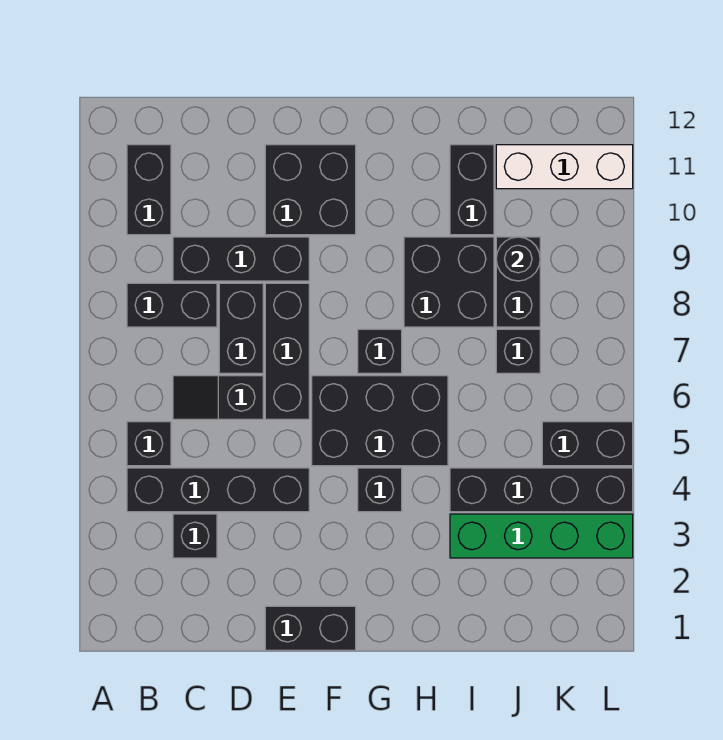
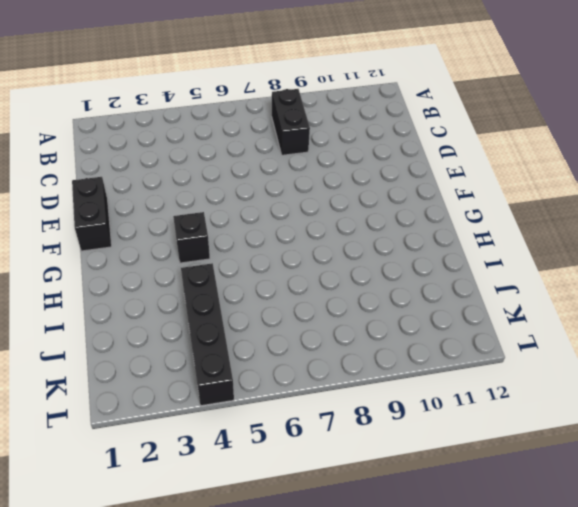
none -> black brick B4:E4 level 1
none -> black brick B5 level 1
none -> black brick B10:B11 level 1

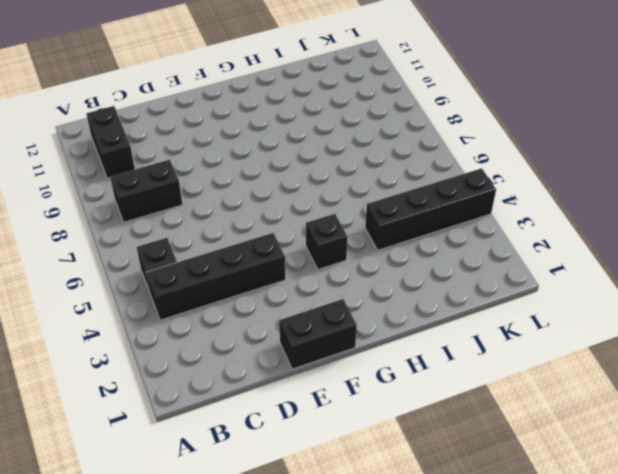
none -> black brick C3 level 1
none -> black slope C6:D6 level 1 top D
none -> black brick C9:E9 level 1

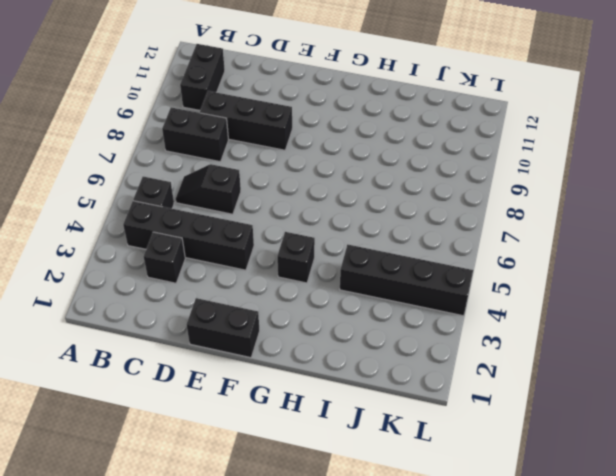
none -> black brick D7:D8 level 1
none -> black brick E6:E8 level 1
none -> black brick E10:F11 level 1

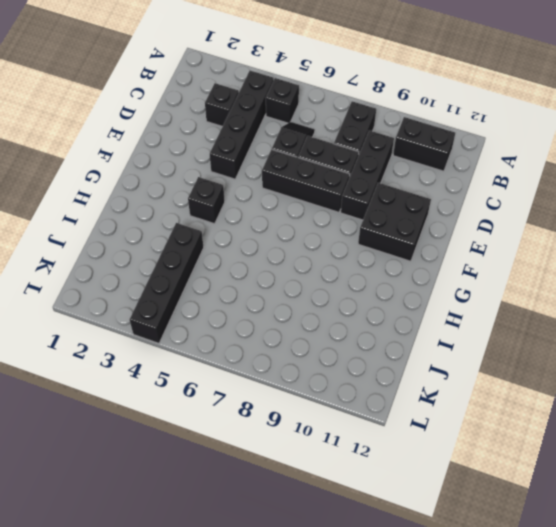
none -> black brick E1:F1 level 1
none -> black brick F5:H6 level 1
none -> black brick G7 level 1

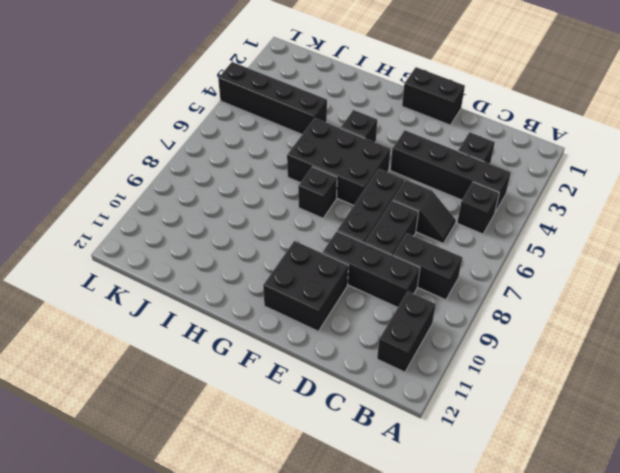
none -> black brick H8:I9 level 1
none -> green brick I3:L3 level 1
none -> black brick I10:I11 level 1

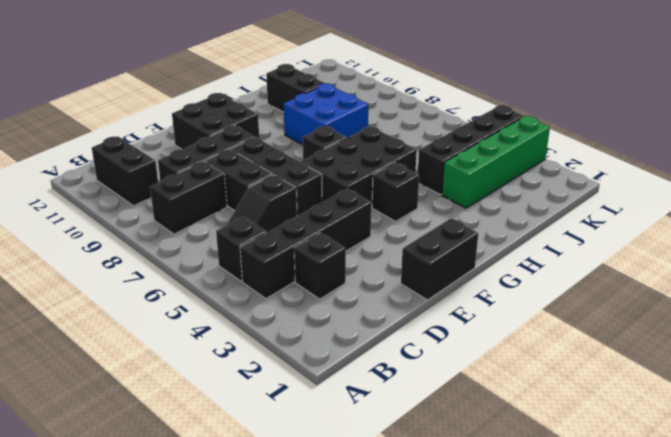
blue brick H8:I9 level 1 -> black brick H8:I9 level 1
none -> black brick J7 level 1
none -> black brick J8:J9 level 1
none -> white brick J11:L11 level 1

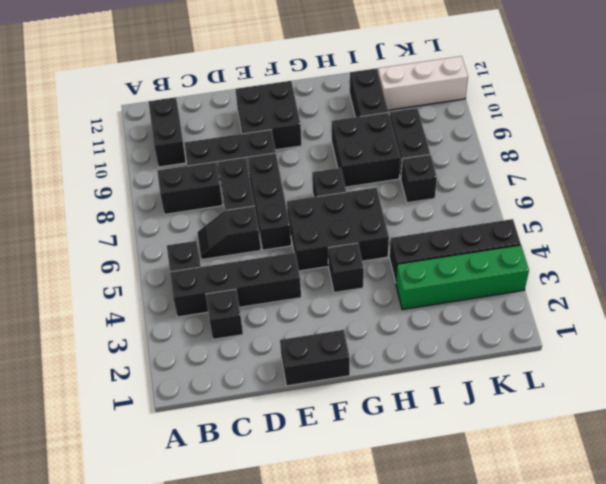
none -> black brick K5:L5 level 1
none -> black round brick J9 level 2

